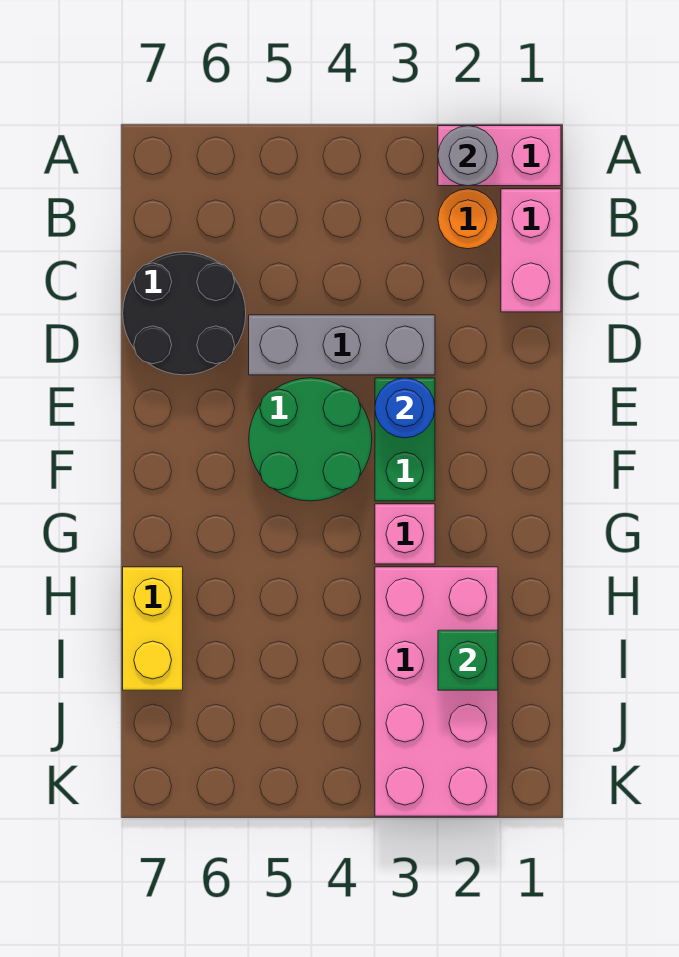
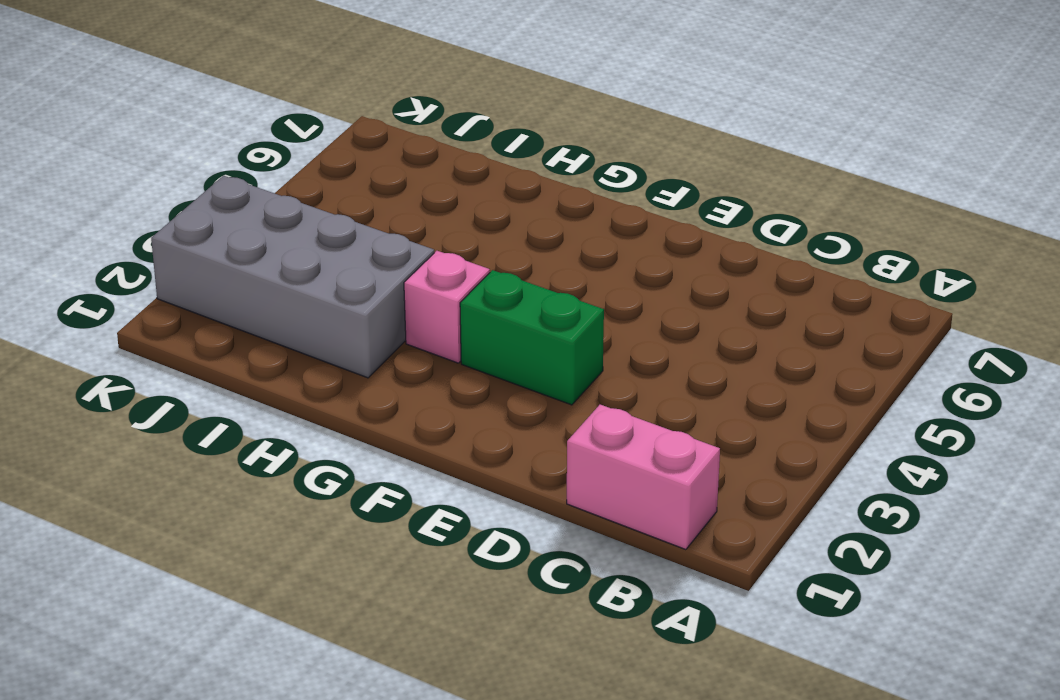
grey brick H2:K3 level 1 -> pink brick H2:K3 level 1
none -> pink brick A1:A2 level 1
none -> orange round brick B2 level 1
none -> black round brick C6:D7 level 1

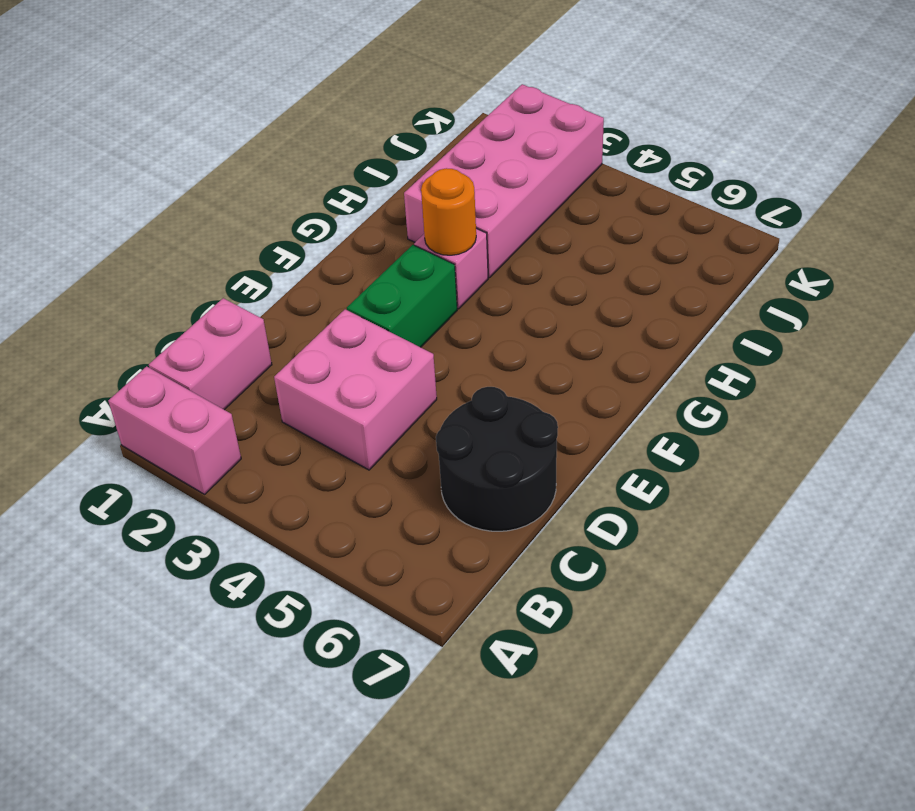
pink brick C3:D4 level 1 -> grey brick D3:D5 level 1
orange round brick G3 level 2 -> orange round brick B2 level 1
none -> green round brick E4:F5 level 1
none -> yellow brick H7:I7 level 1
none -> grey round brick A2 level 2

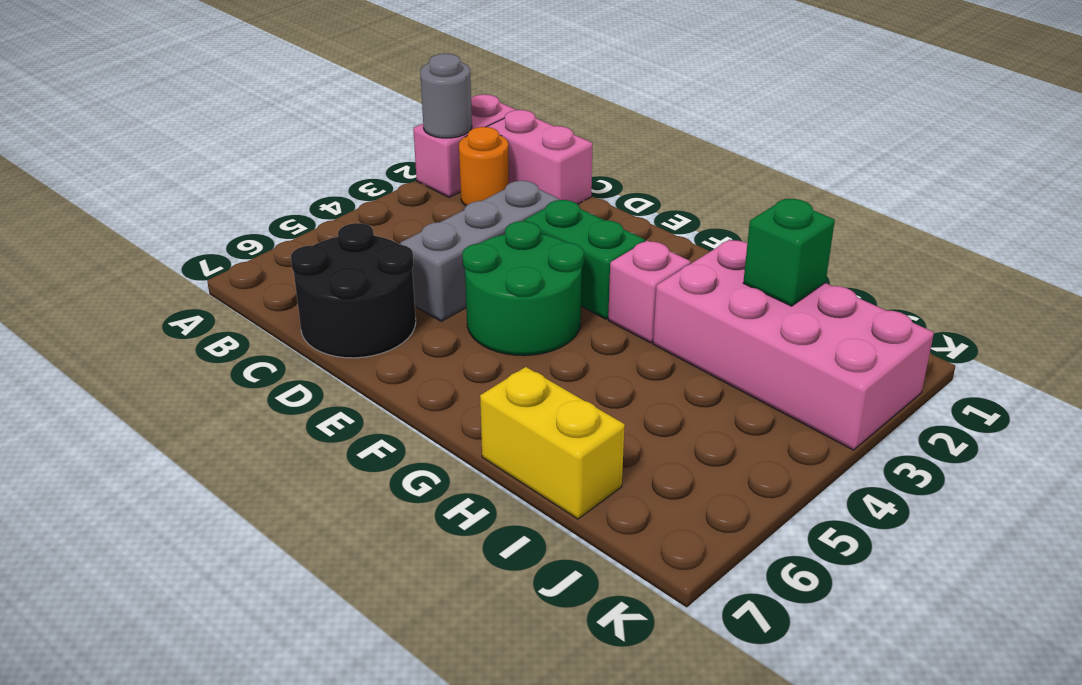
none -> blue round brick E3 level 2

